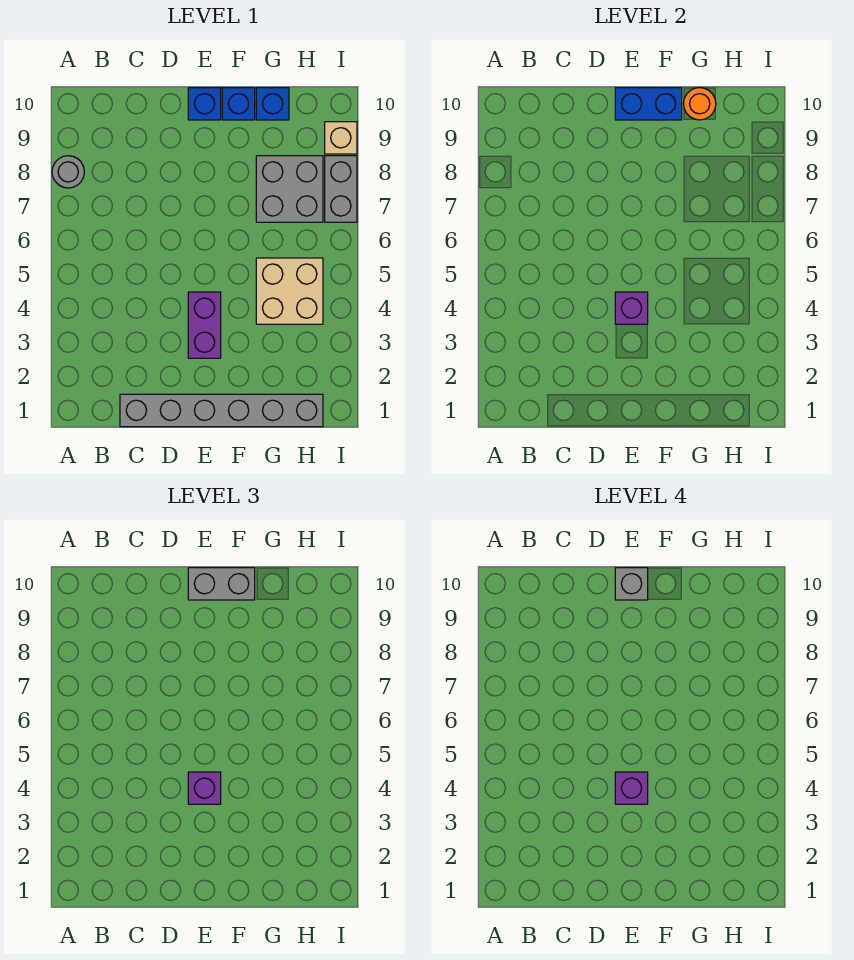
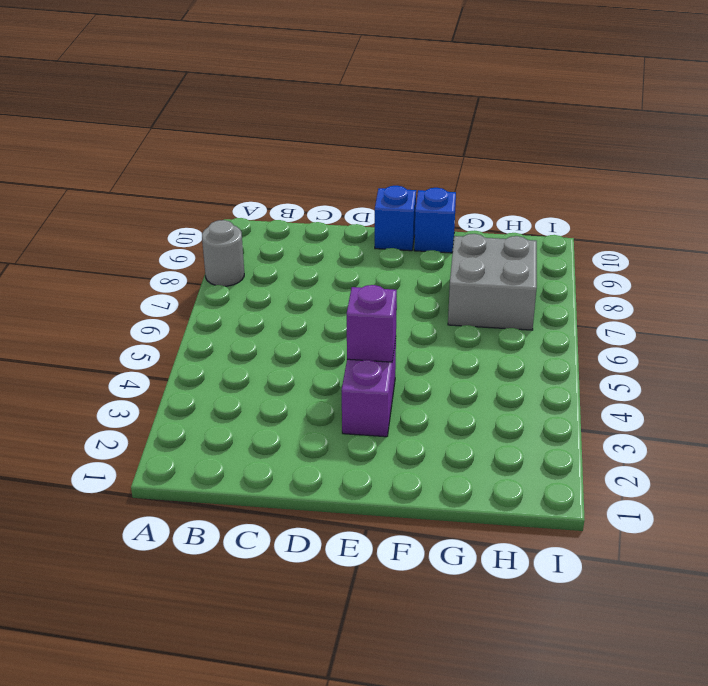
none -> grey brick C1:H1 level 1
none -> tan brick G4:H5 level 1
none -> blue brick G10 level 1

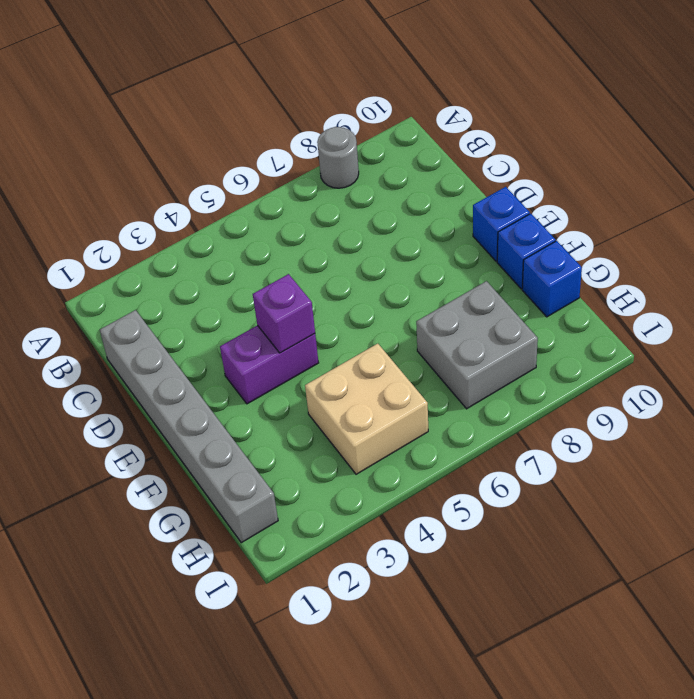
none -> grey brick I7:I8 level 1
none -> tan brick I9 level 1
none -> blue brick E10:F10 level 2

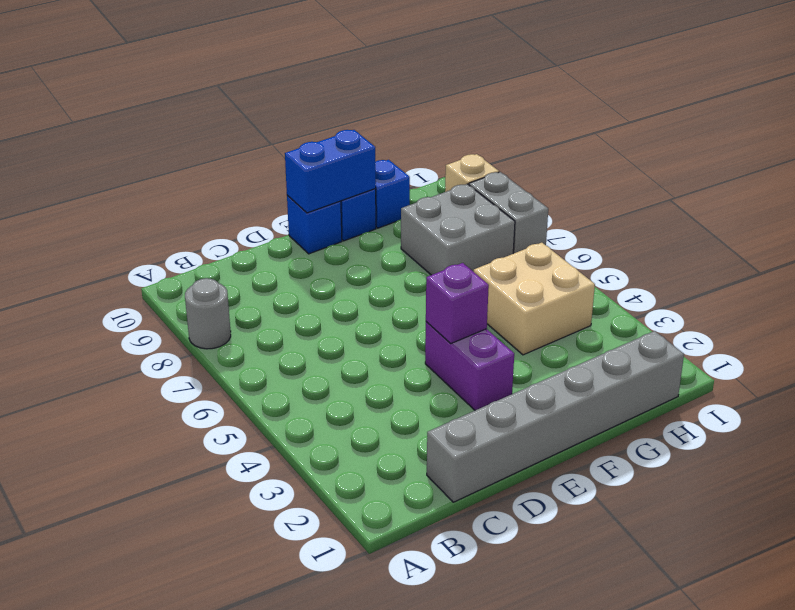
none -> orange round brick G10 level 2
none -> purple brick E4 level 3
none -> grey brick E10:F10 level 3

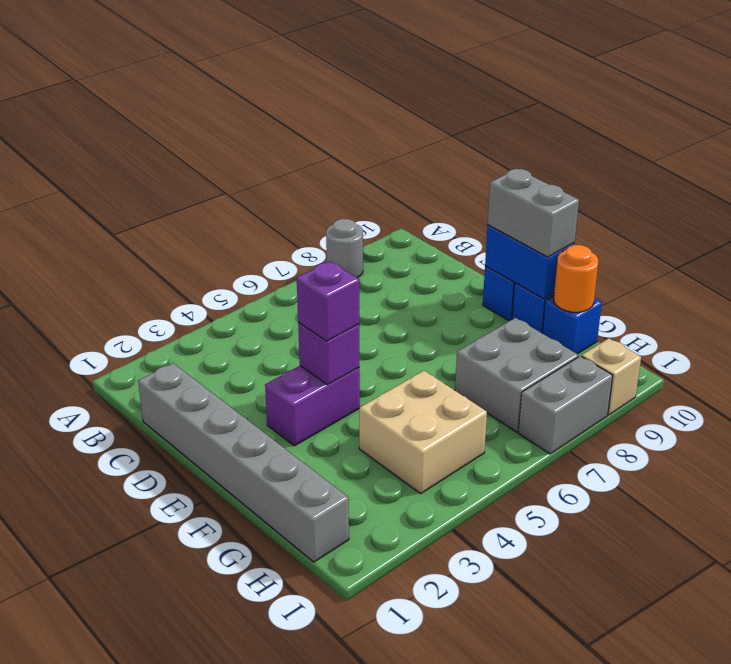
none -> purple brick E4 level 4
none -> grey brick E10 level 4

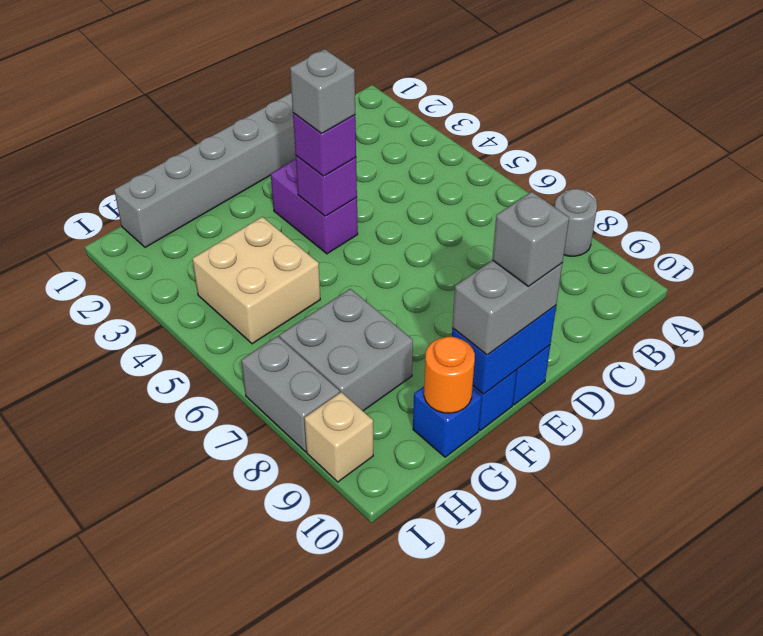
grey brick E4 level 4 -> purple brick E4 level 4

